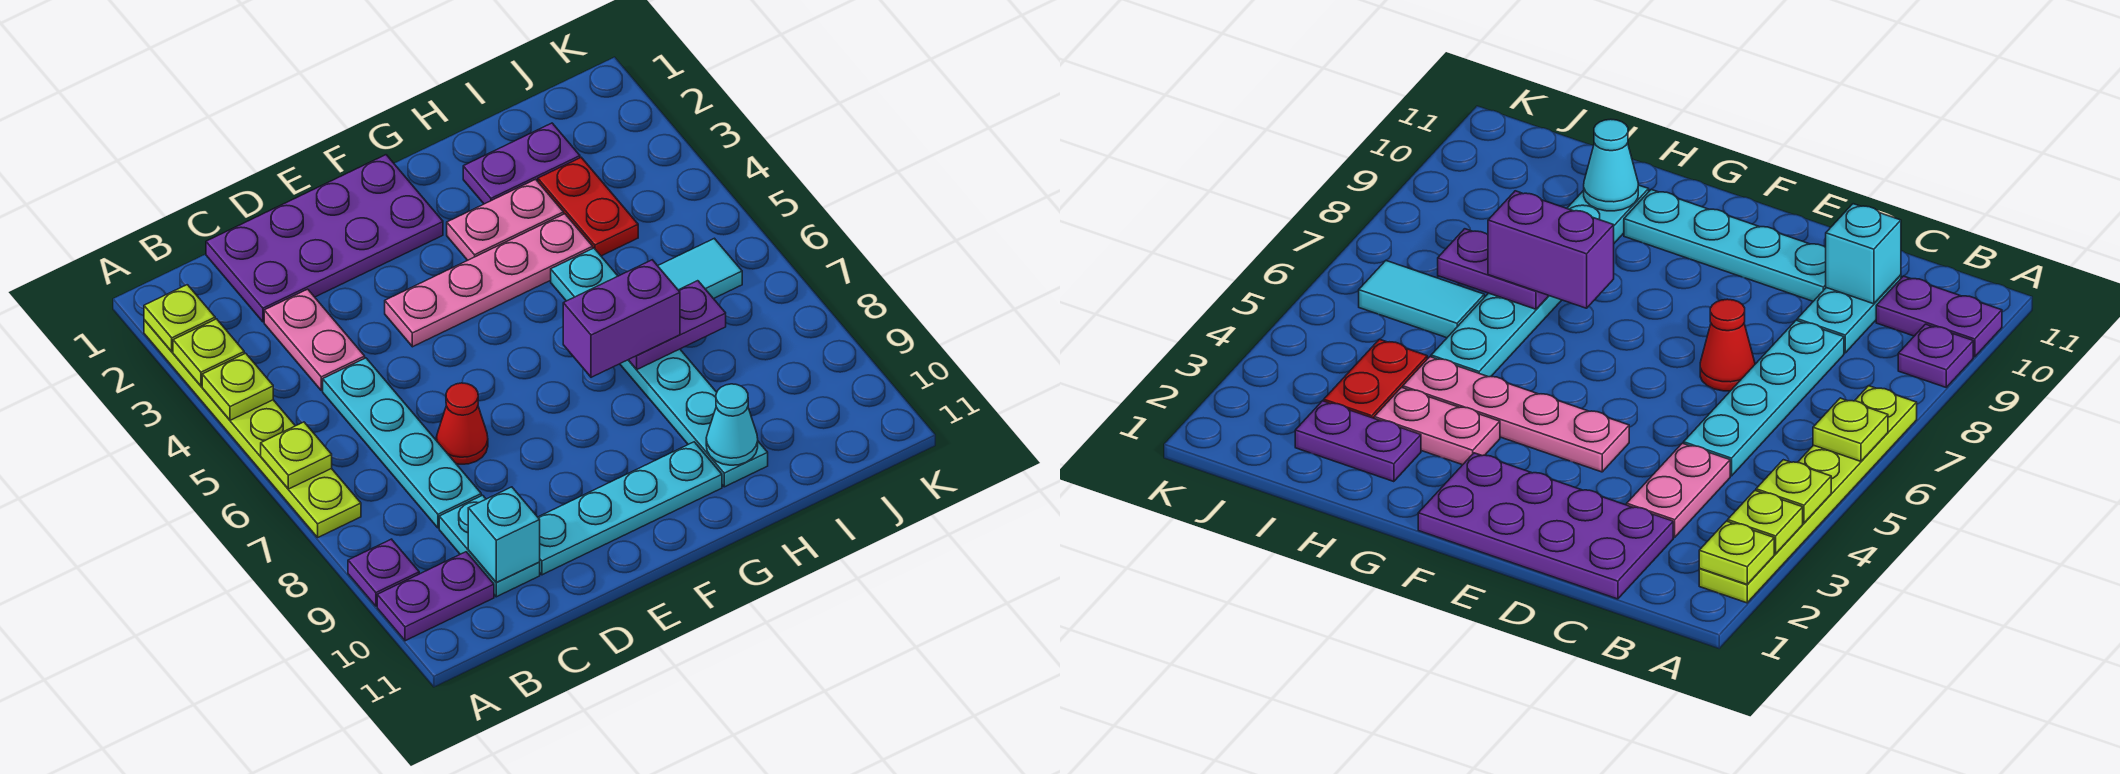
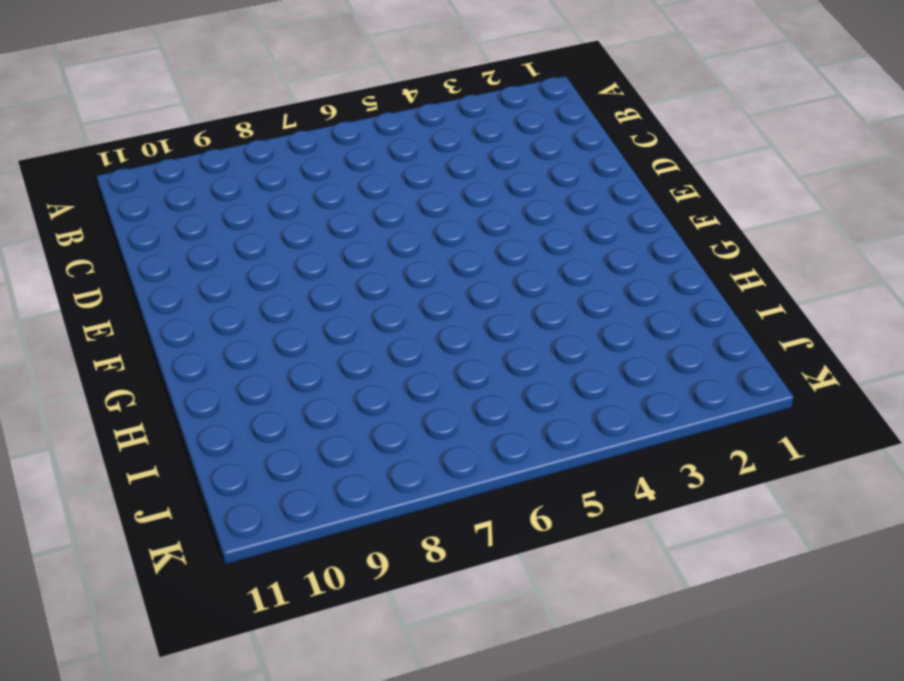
none -> lime plate A2:A7 level 1
none -> purple plate A9 level 1
none -> purple plate A10:B10 level 1

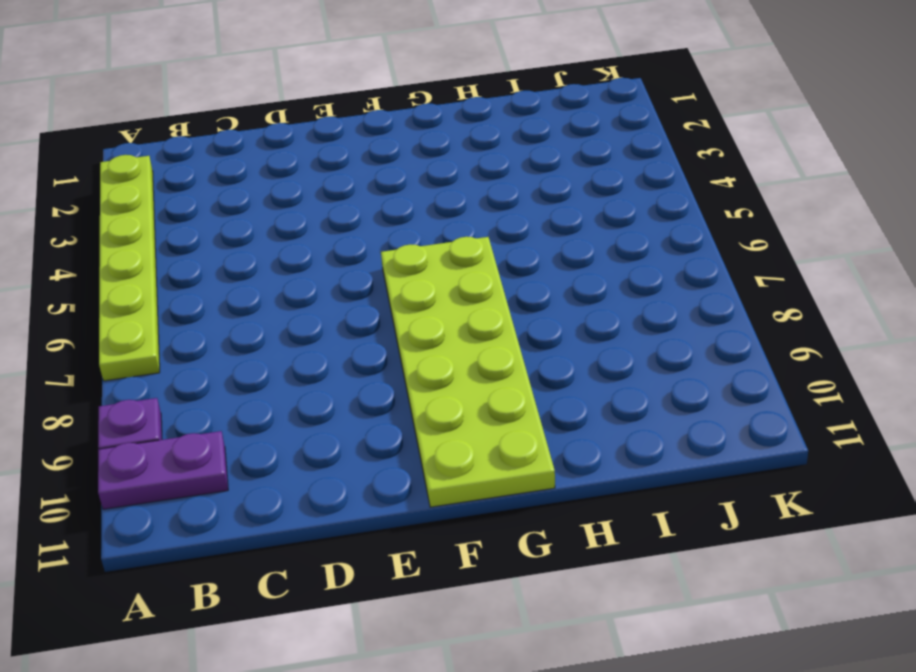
lime plate F6:G11 level 1 -> cyan plate D10:G10 level 1
none -> purple plate C1:F2 level 1
none -> pink plate C3:C4 level 1
none -> cyan plate C5:C8 level 1

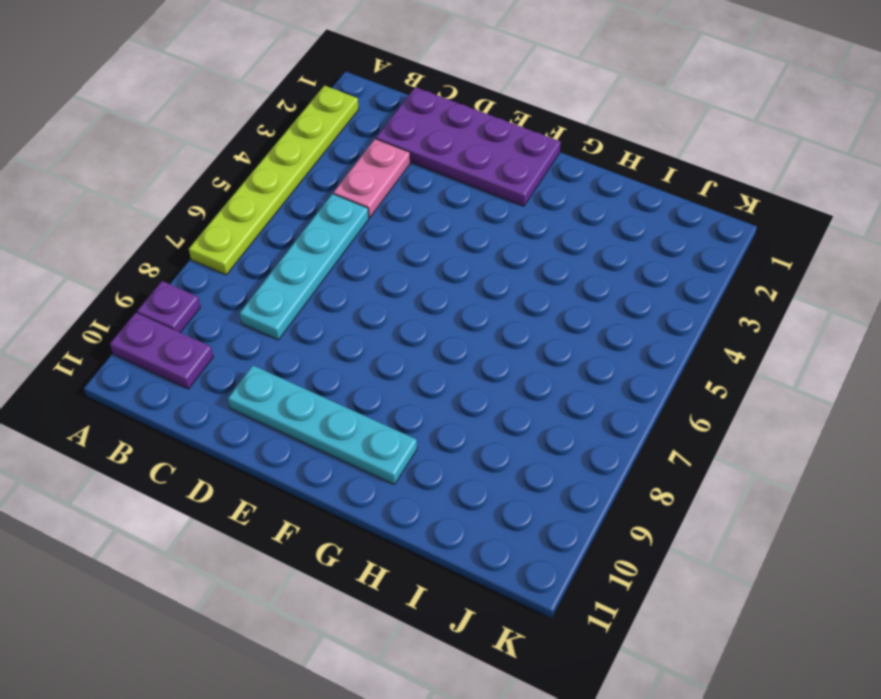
none -> cyan plate C9:C10 level 1
none -> red cone D7 level 1
none -> pink plate E4:H4 level 1

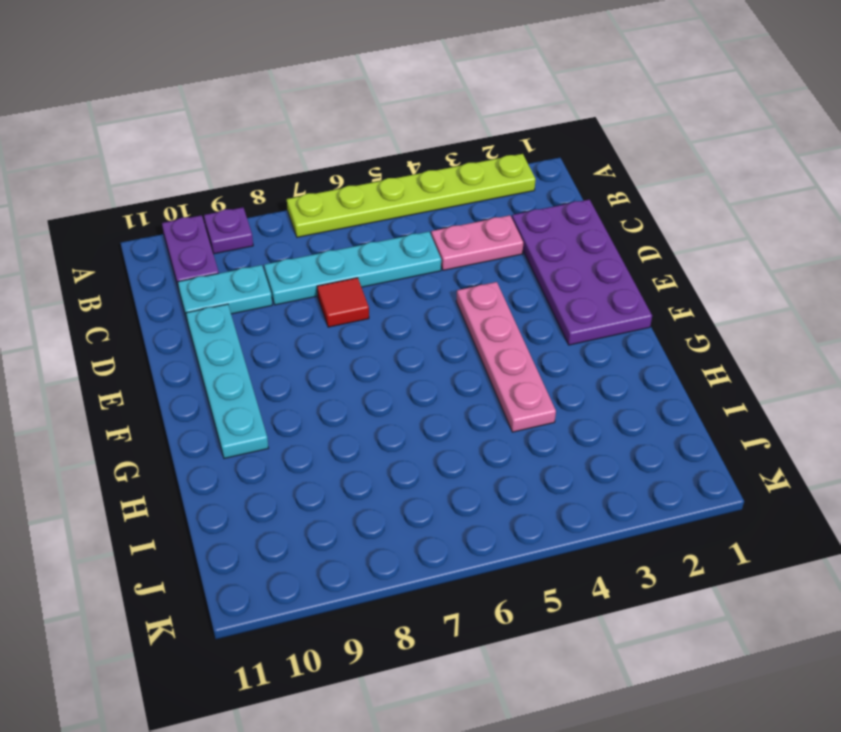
red tile D7 level 1 -> red cone D7 level 1
none -> pink plate G3:H3 level 1
none -> purple plate H2:I2 level 1
none -> cyan plate H5:H10 level 1

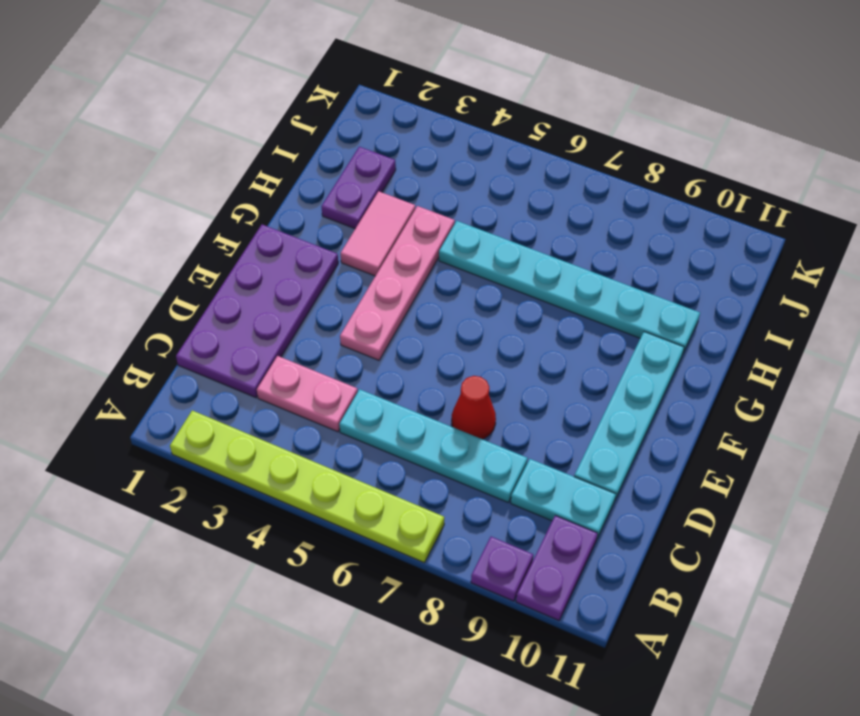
pink tile G3:H3 level 1 -> pink plate G3:H3 level 1
none -> red plate I3:I4 level 1
none -> cyan tile I6:J6 level 1
none -> lime plate A2 level 2

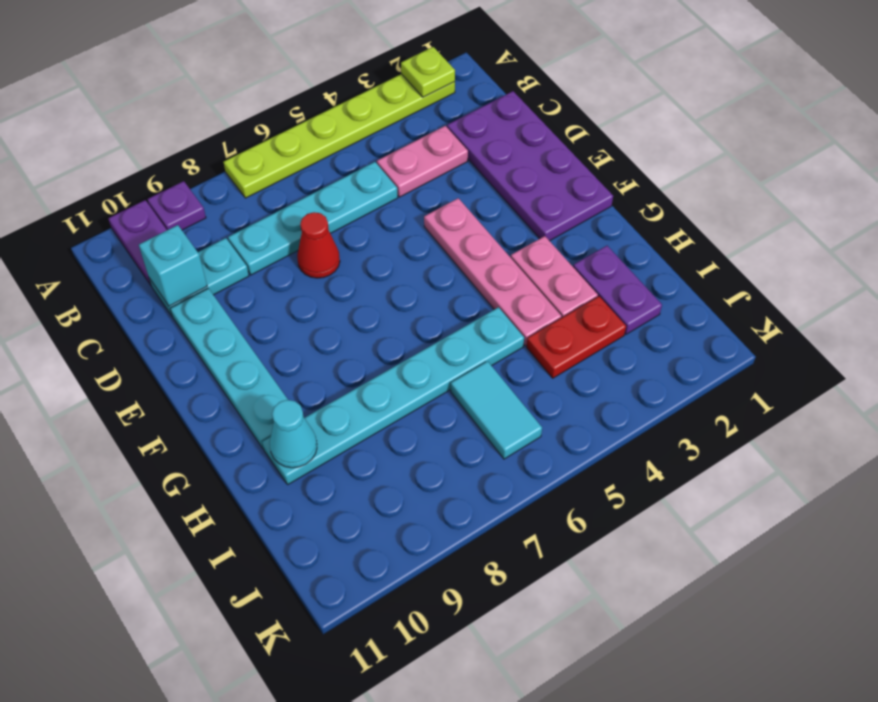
none -> lime plate A3 level 2
none -> lime plate A4 level 2
none -> lime plate A6 level 2

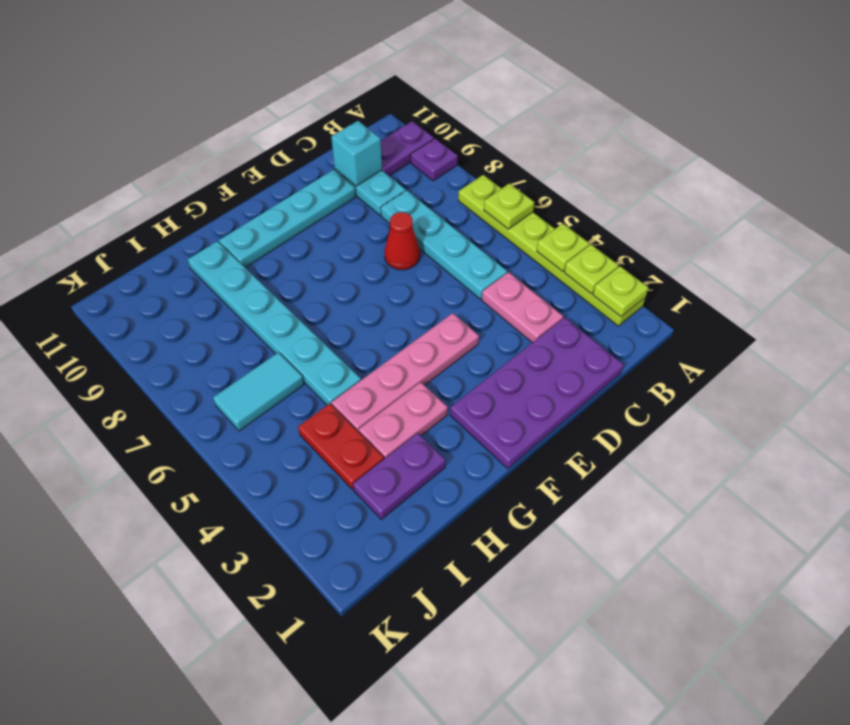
none -> purple plate H7:I7 level 2
none -> cyan cone H10 level 2
none -> purple brick G7:H7 level 3

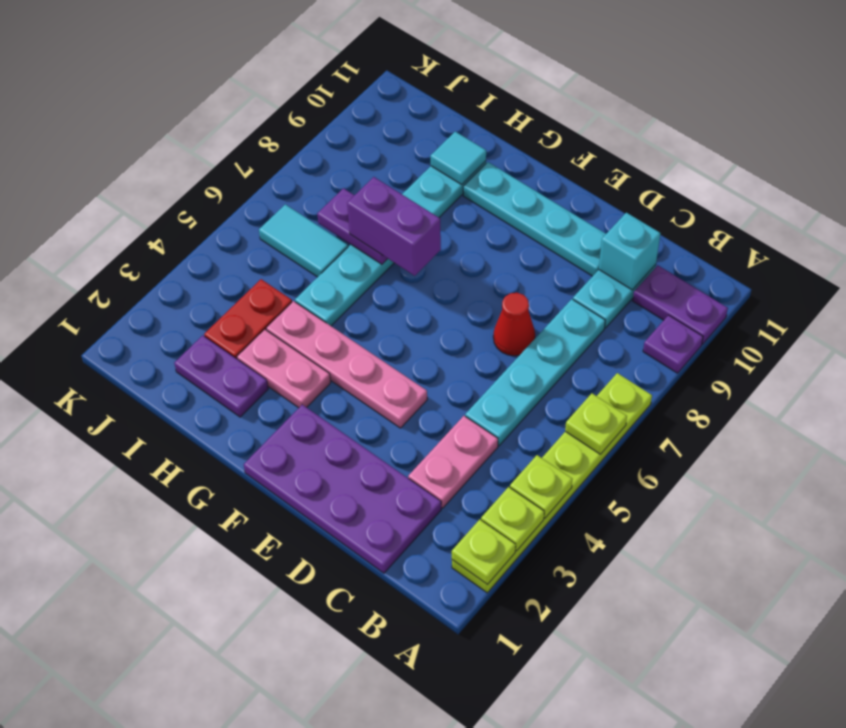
cyan tile H10 level 2 -> cyan cone H10 level 2

